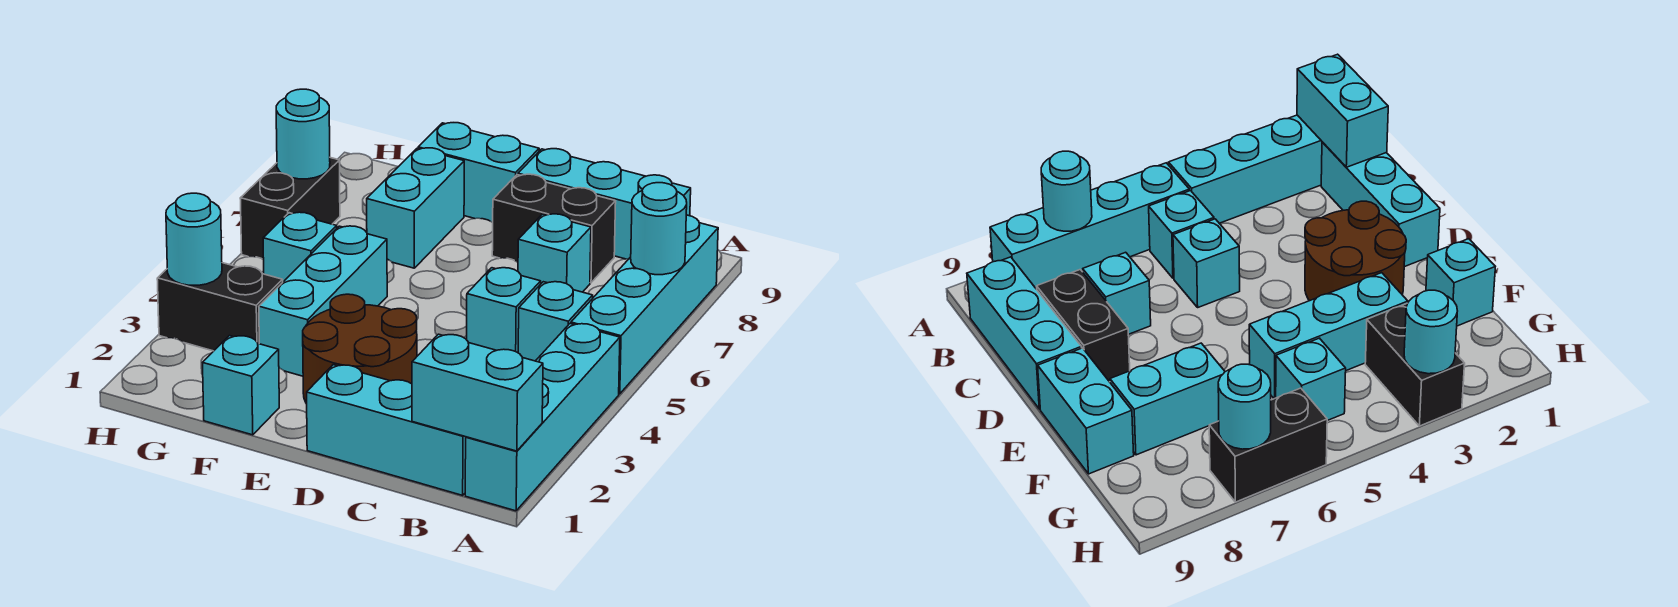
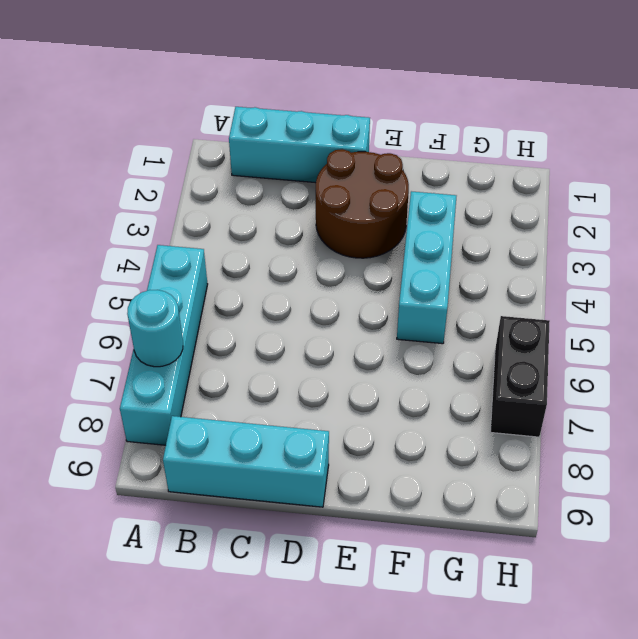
none -> cyan brick A1:A4 level 1
none -> cyan brick B5 level 1
none -> cyan brick C5 level 1

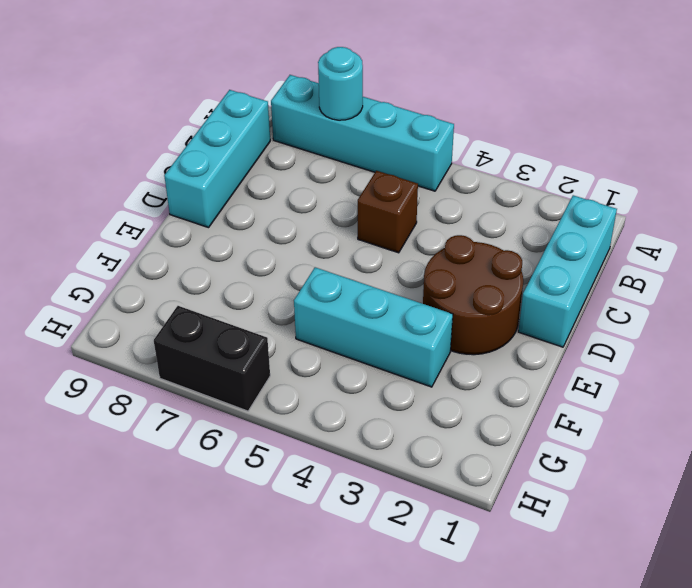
brown brick C5 level 1 -> cyan brick C5 level 1
none -> cyan brick A1:A4 level 1
none -> cyan brick B5 level 1
none -> cyan brick C7 level 1

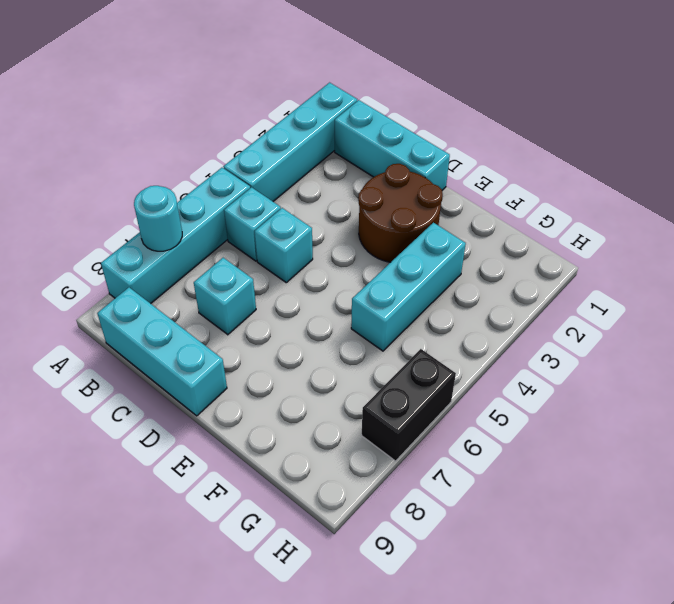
none -> black brick C8:D8 level 1
none -> cyan brick E9:F9 level 1
none -> cyan brick F1 level 1

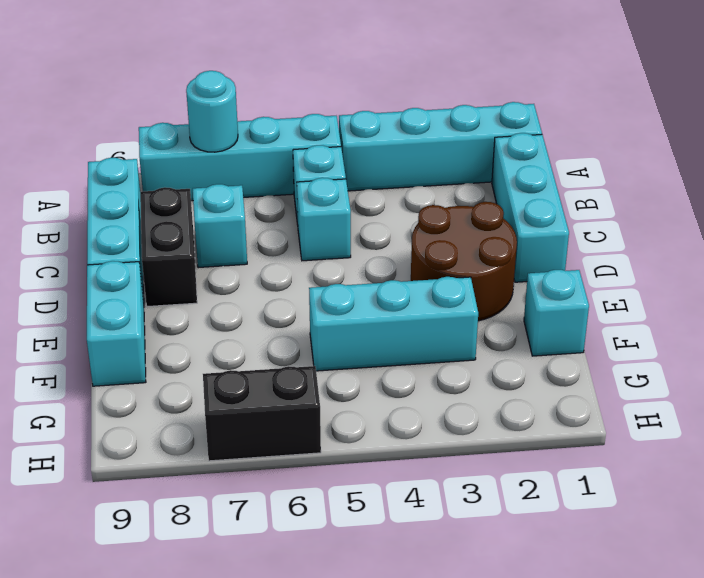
none -> cyan brick F7:F8 level 1
none -> black brick G3:H3 level 1
none -> cyan brick G5 level 1

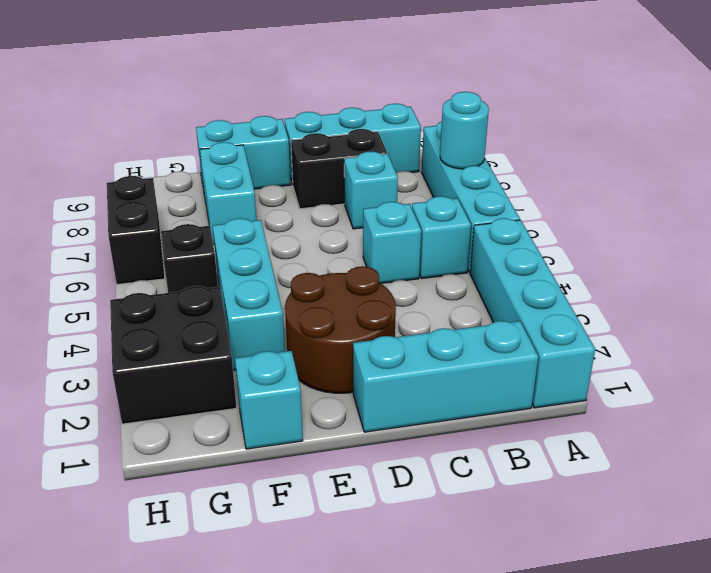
black brick G2:H3 level 1 -> black brick G3:H3 level 1
black brick G5 level 1 -> cyan brick G5 level 1
none -> cyan brick A1:B1 level 2
none -> cyan round brick H3 level 2
none -> cyan round brick H7 level 2

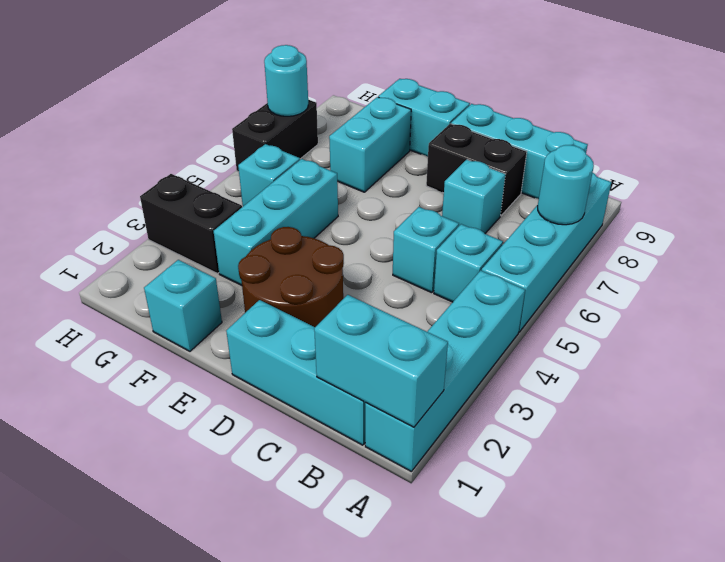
none -> cyan round brick H3 level 2

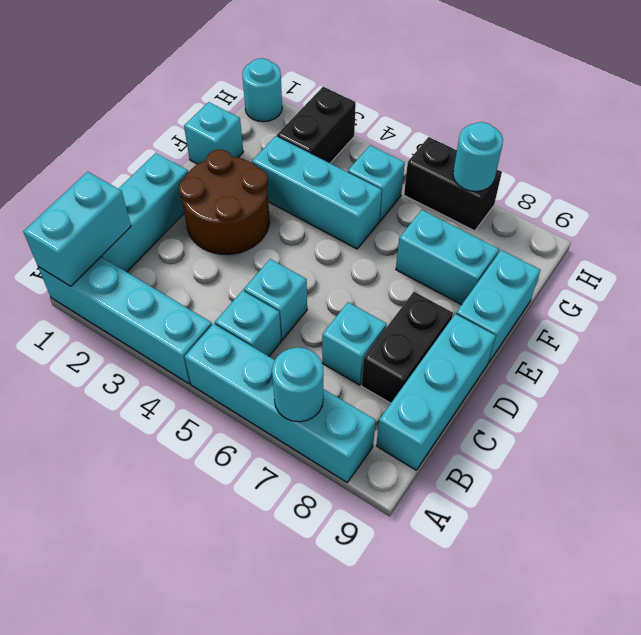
cyan round brick H1 level 1 -> cyan round brick H3 level 2

